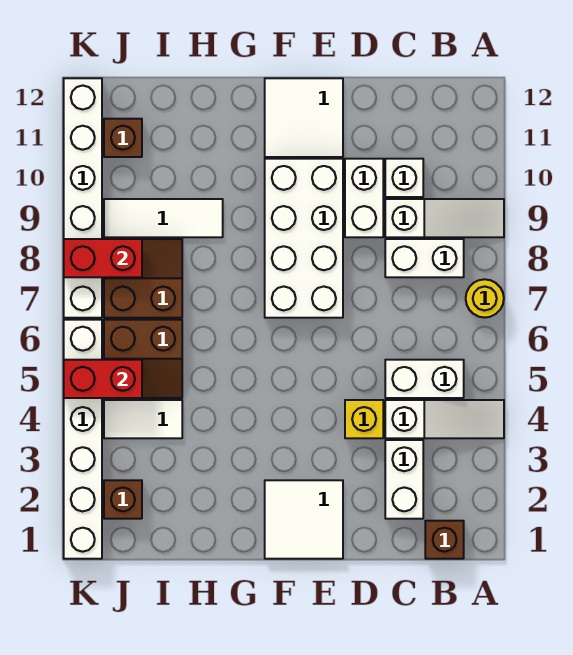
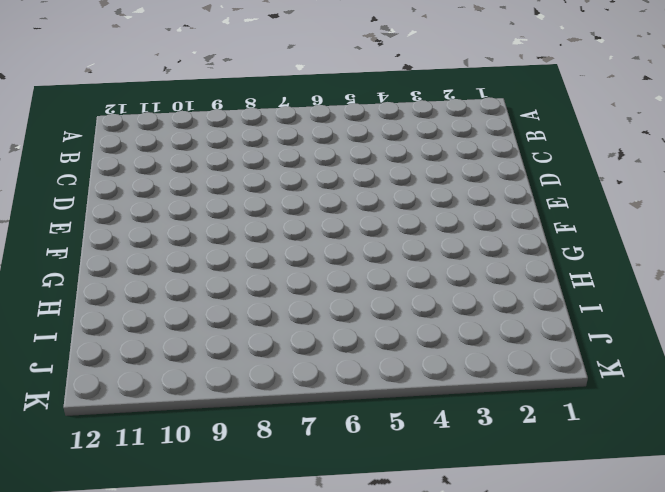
none -> white slope A4:C4 level 1 top C
none -> yellow round brick A7 level 1
none -> white slope A9:C9 level 1 top C

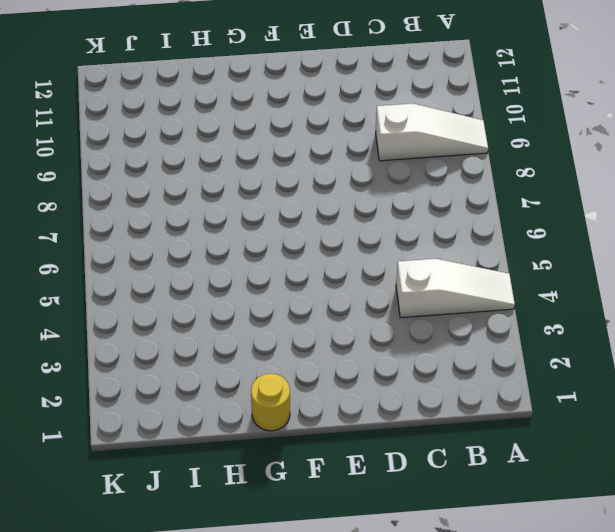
yellow round brick G1 level 1 -> yellow round brick A7 level 1
none -> brown brick B1 level 1
none -> white brick B5:C5 level 1
none -> white brick B8:C8 level 1

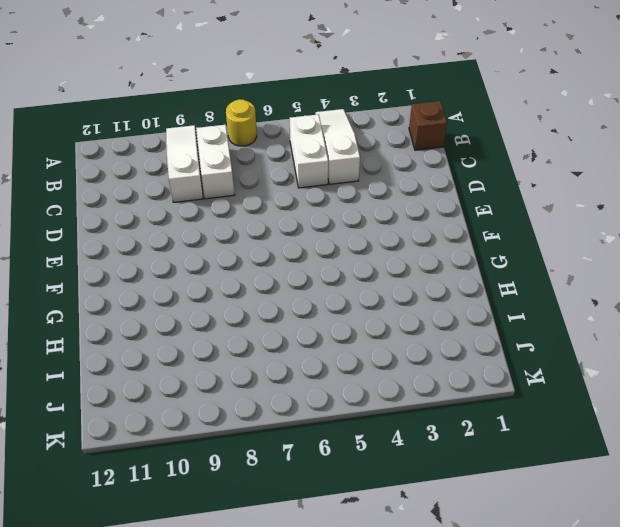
none -> white brick C2:C3 level 1
none -> white brick C10 level 1
none -> yellow brick D4 level 1

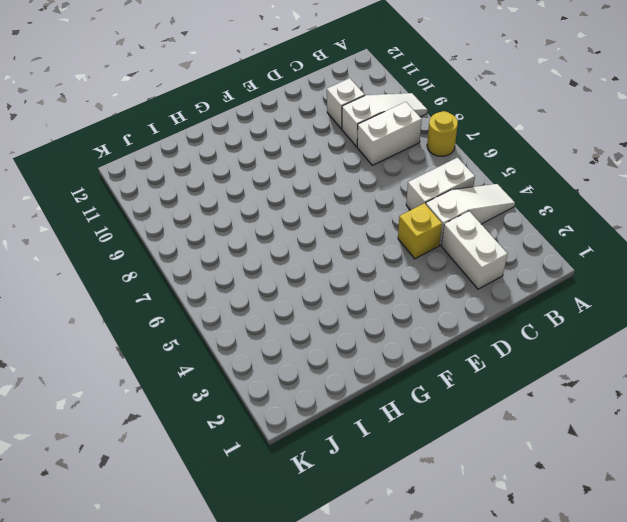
none -> brown brick B1 level 1
none -> white brick D9:D10 level 1
none -> white tile E1:F2 level 1

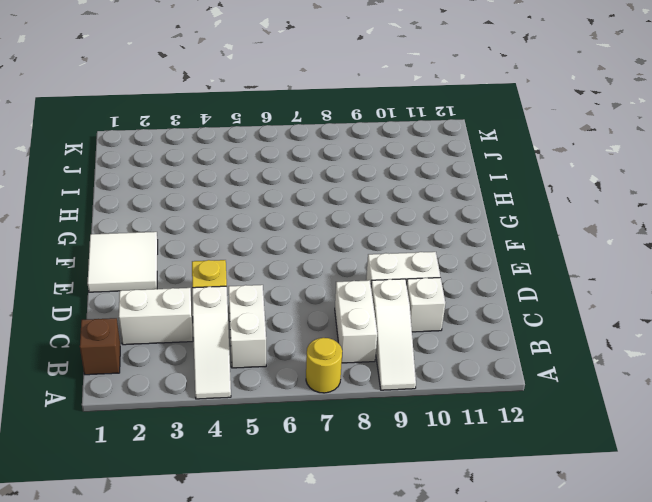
none -> white brick E7:F10 level 1
none -> white tile E11:F12 level 1
none -> white tile H9:J9 level 1

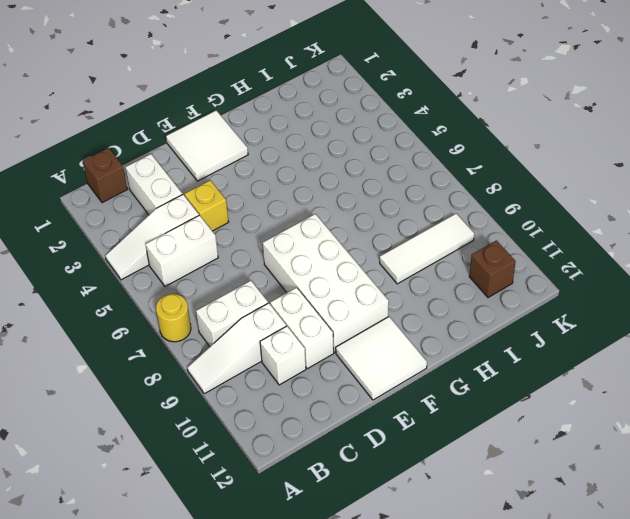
none -> white tile I4:J4 level 1
none -> brown slope I5:J6 level 1 top 6
none -> brown slope I7:J8 level 1 top 7

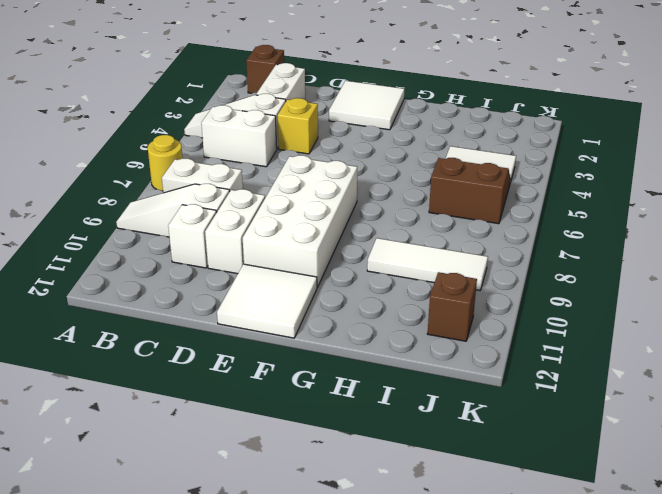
none -> brown slope I7:J8 level 1 top 7
none -> brown brick J2 level 1
none -> white brick K1:K6 level 1

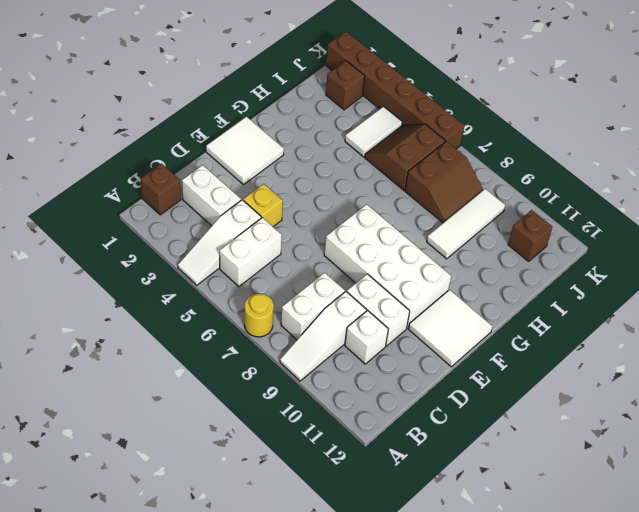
brown brick K1:K6 level 1 -> white brick K1:K6 level 1
none -> white brick K7:K12 level 1
none -> red brick J5:K5 level 2
none -> red brick J8:K8 level 2

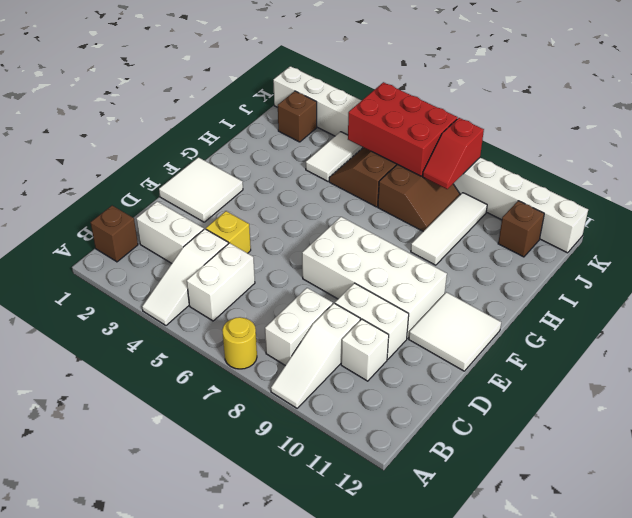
red brick J5:K7 level 2 -> red brick J5:K5 level 2
red slope J8:K8 level 2 top K -> red brick J8:K8 level 2

